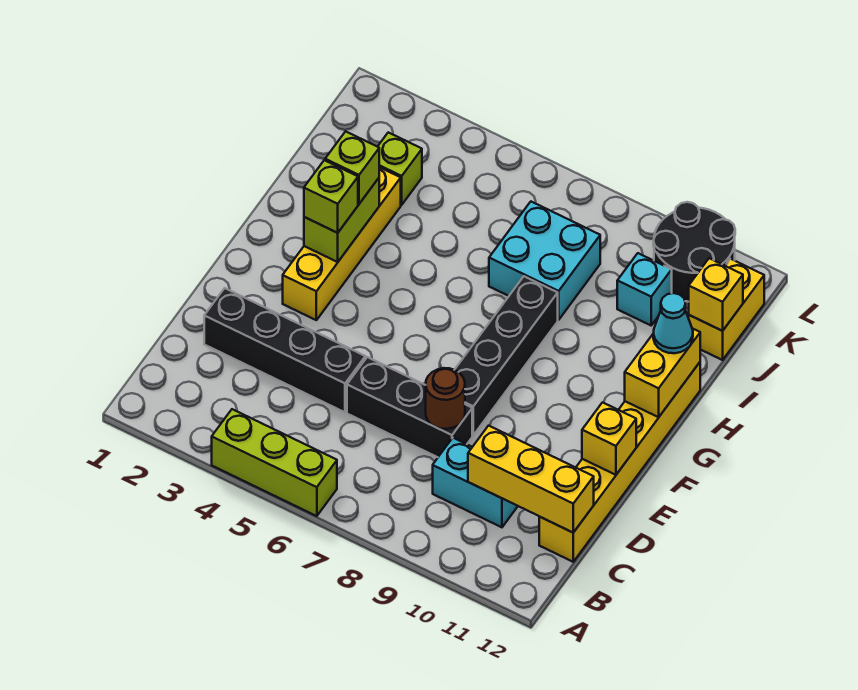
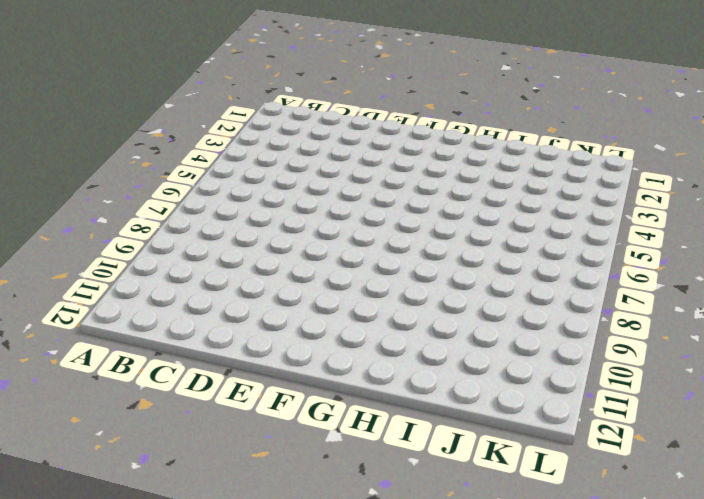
none -> lime brick A4:A6 level 1
none -> cyan brick C9:C10 level 1
none -> yellow brick C12:H12 level 1

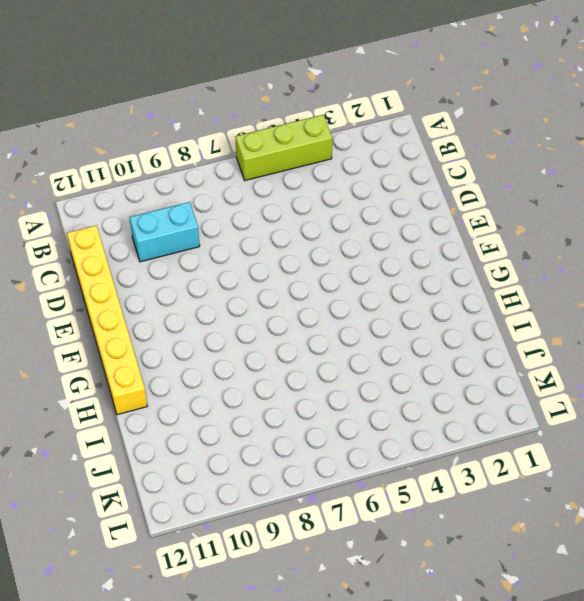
none -> black brick D2:D5 level 1
none -> black brick D6:D8 level 1
none -> black brick E8:H8 level 1

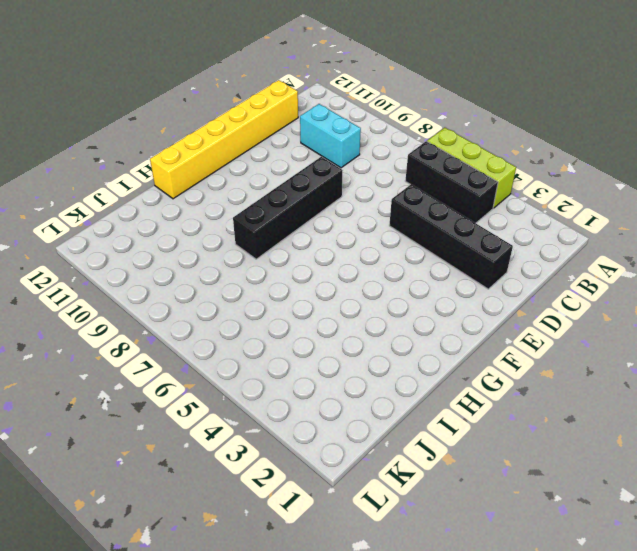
black brick B4:B6 level 1 -> black brick D6:D8 level 1
none -> yellow brick F3:I3 level 1
none -> cyan brick I7:J8 level 1
none -> lime brick J3 level 1

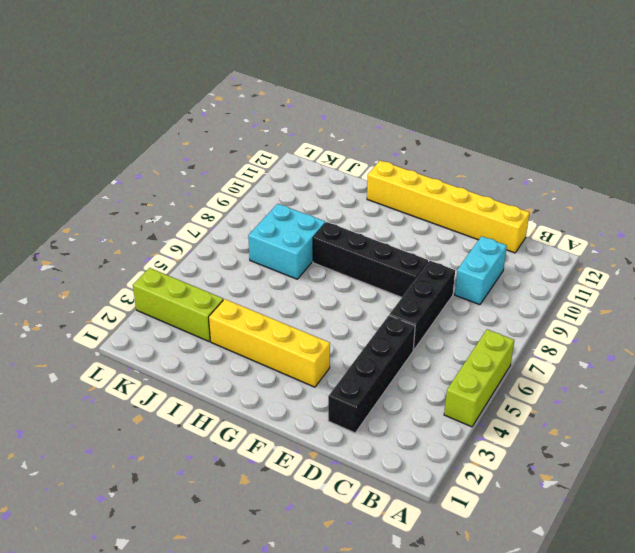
lime brick J3:L3 level 1 -> lime brick J3 level 1
none -> cyan brick J10 level 1
none -> yellow brick J12:K12 level 1
none -> black round brick K10:L11 level 1

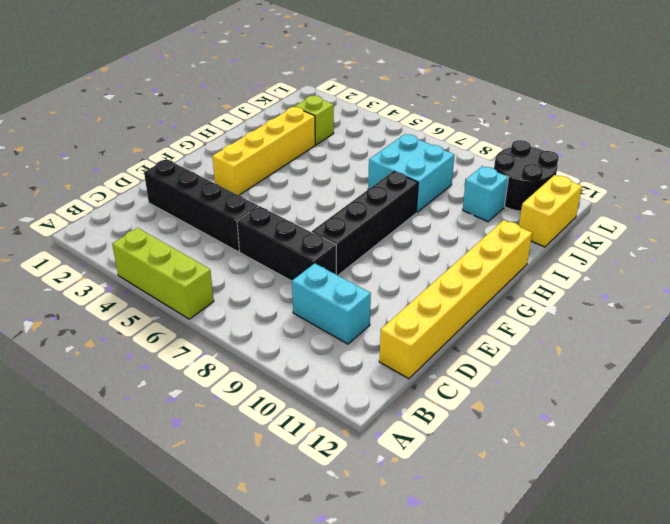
none -> yellow brick C10:C12 level 2
none -> brown round brick D8 level 2
none -> yellow brick E12 level 2

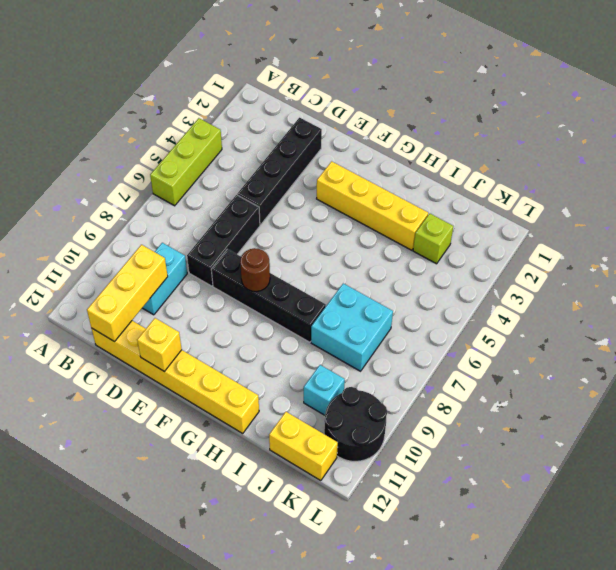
brown round brick F8 level 2 -> brown round brick D8 level 2
none -> lime brick G3:H3 level 2
none -> yellow brick G12:H12 level 2
none -> yellow brick J12 level 2

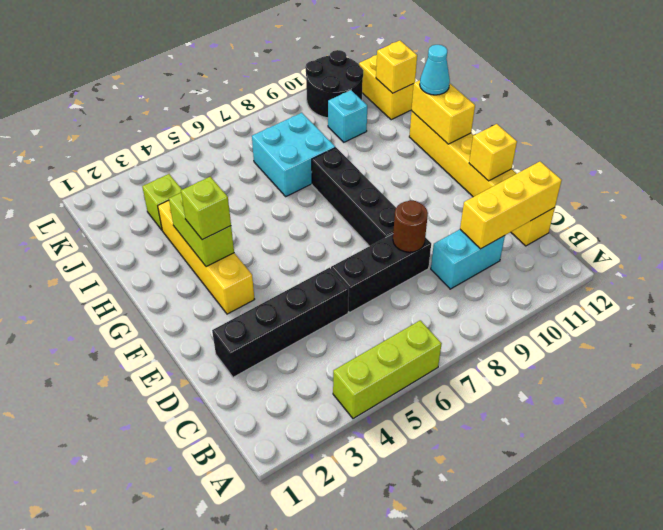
none -> lime brick H3 level 3

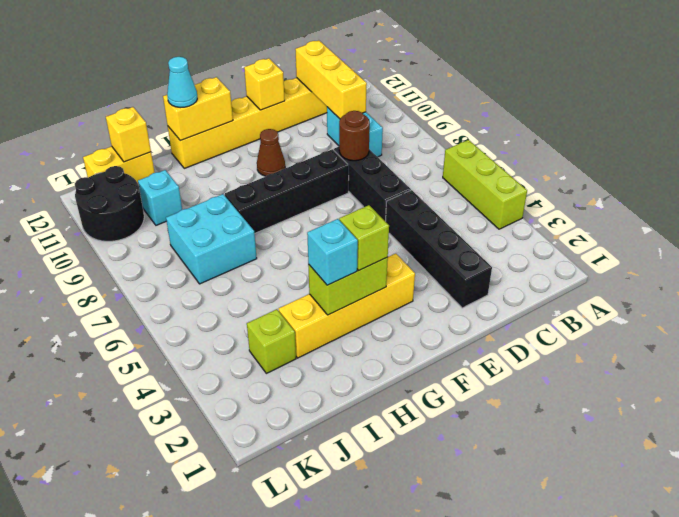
brown cone F10 level 1 -> none
cyan brick H3 level 3 -> lime brick H3 level 3

